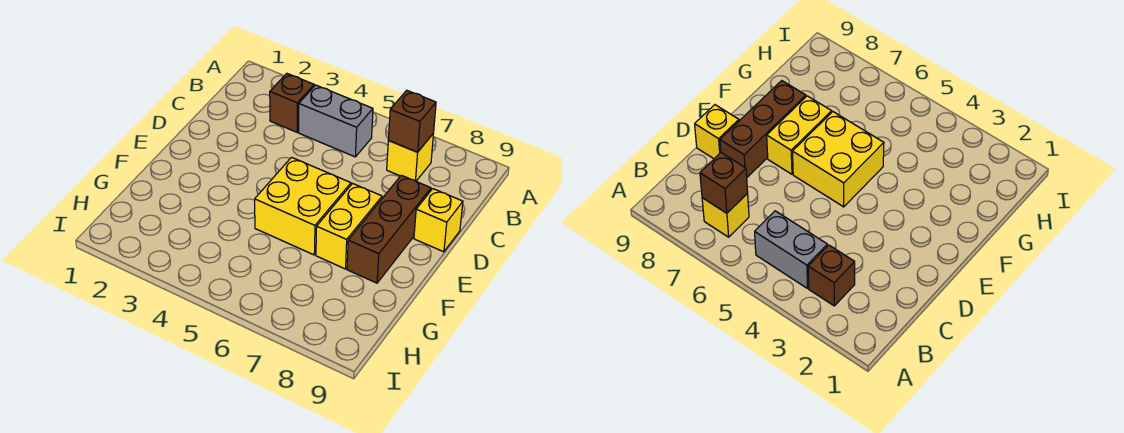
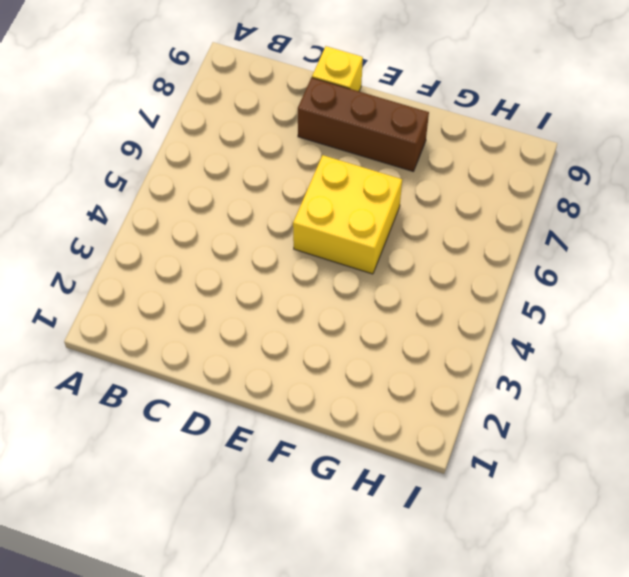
none -> brown brick B3 level 1
none -> grey brick B4:B5 level 1

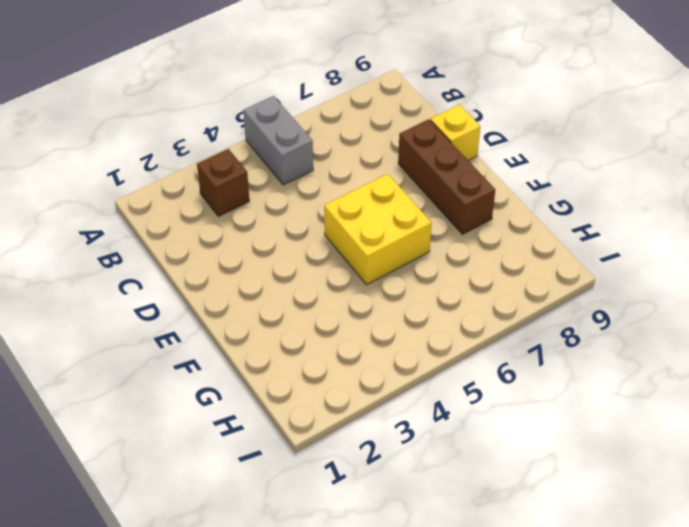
grey brick A5:B5 level 1 -> grey brick B4:B5 level 1
none -> yellow brick B7 level 1
none -> yellow brick E7:F7 level 1

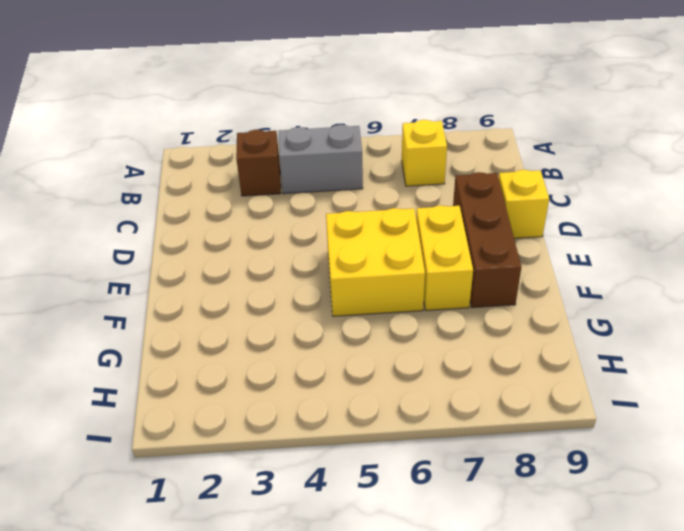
none -> brown brick B7 level 2

